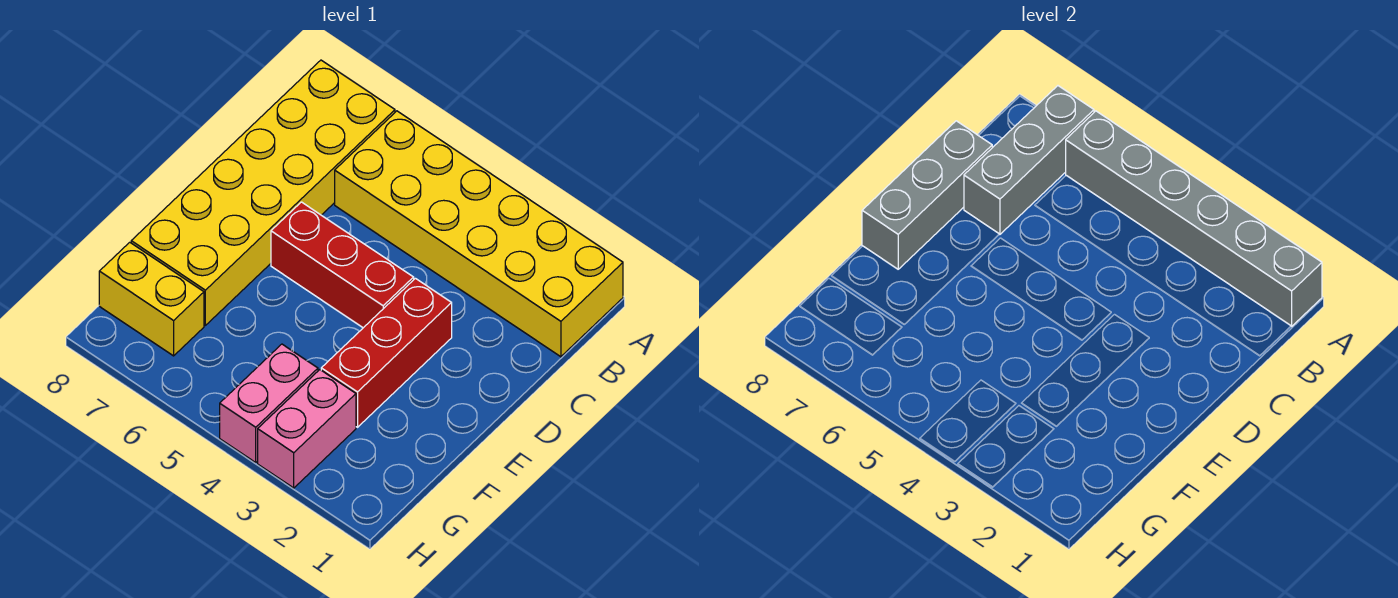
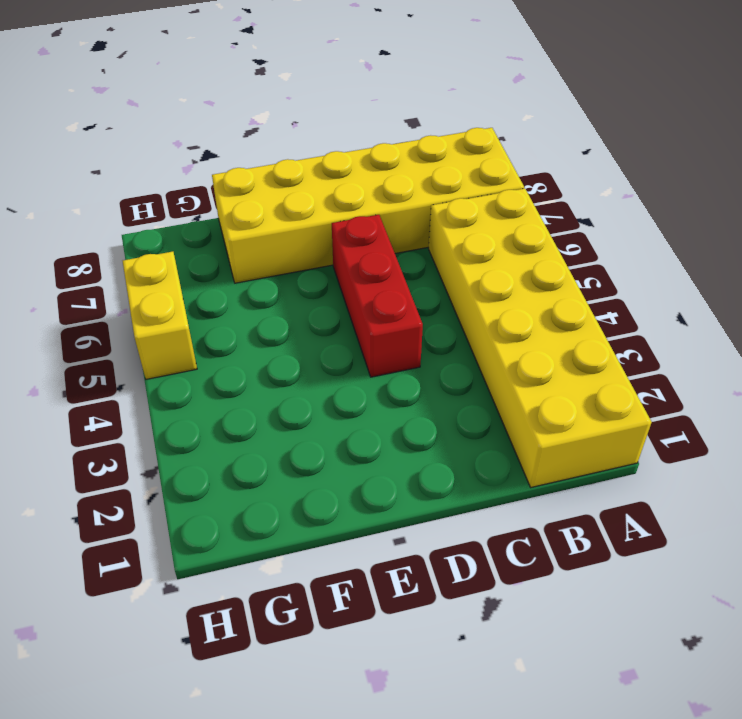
yellow brick H5:H6 level 1 -> yellow brick G7:G8 level 1
none -> red brick D3:F3 level 1
none -> pink brick G3:H3 level 1

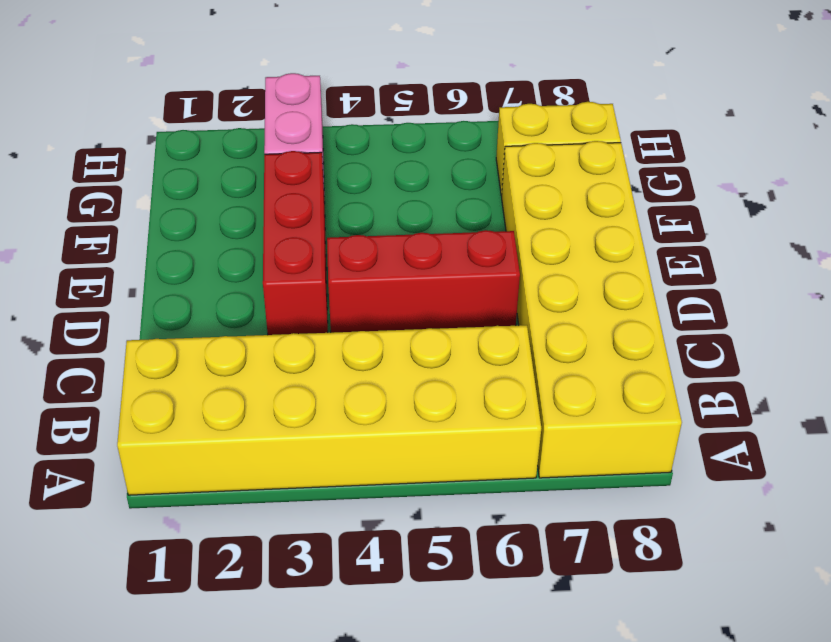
none -> pink brick G4:H4 level 1
none -> grey brick A1:A6 level 2

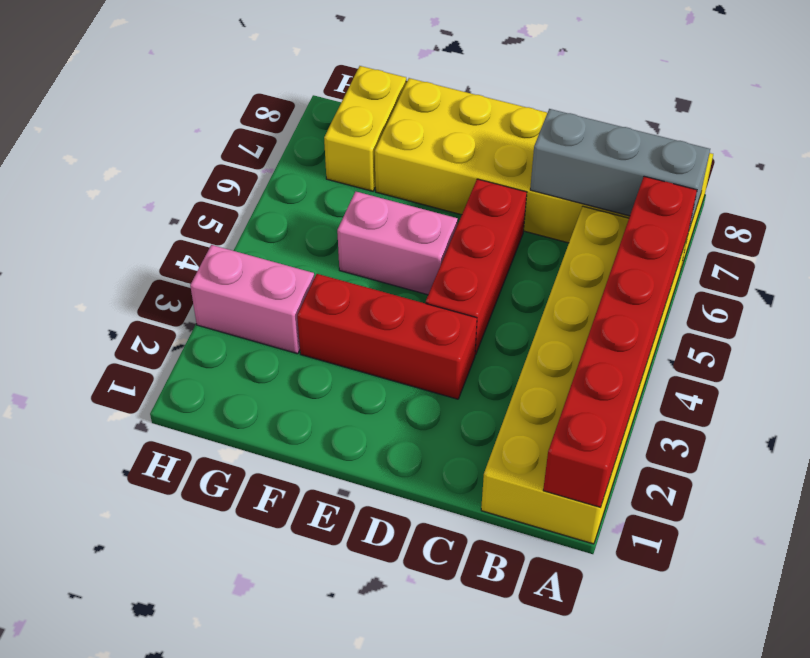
red brick A1:A6 level 2 -> grey brick A1:A6 level 2
pink brick E5:F5 level 1 -> pink brick G4:H4 level 1
none -> grey brick C8:E8 level 2

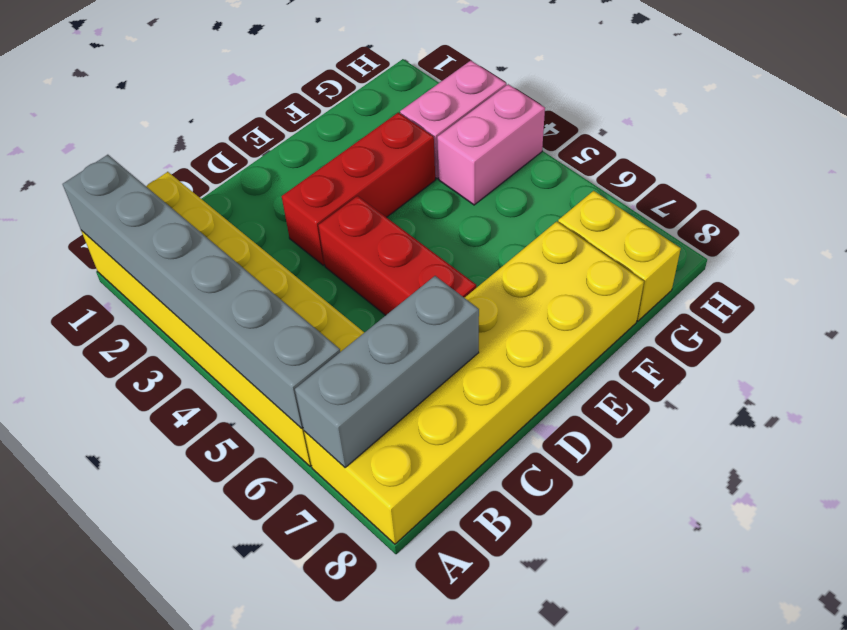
none -> grey brick C8:E8 level 2

